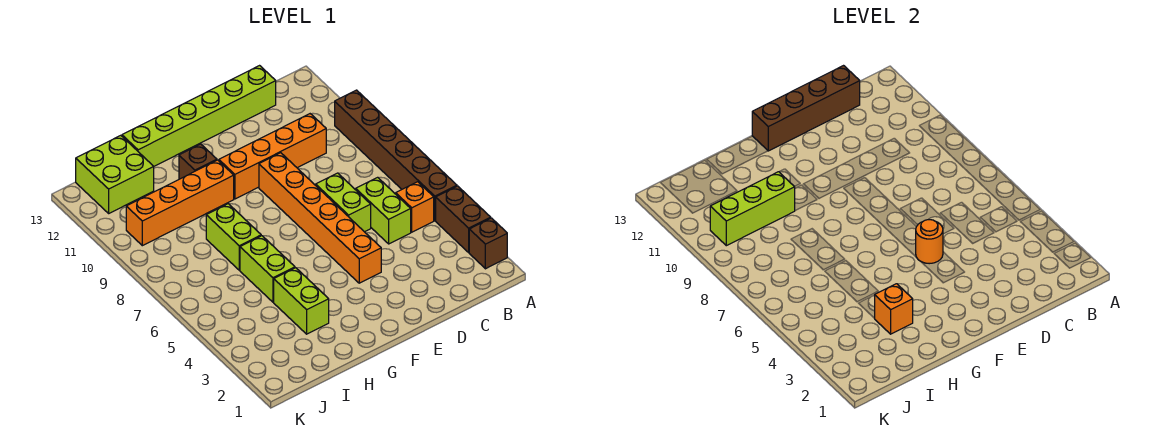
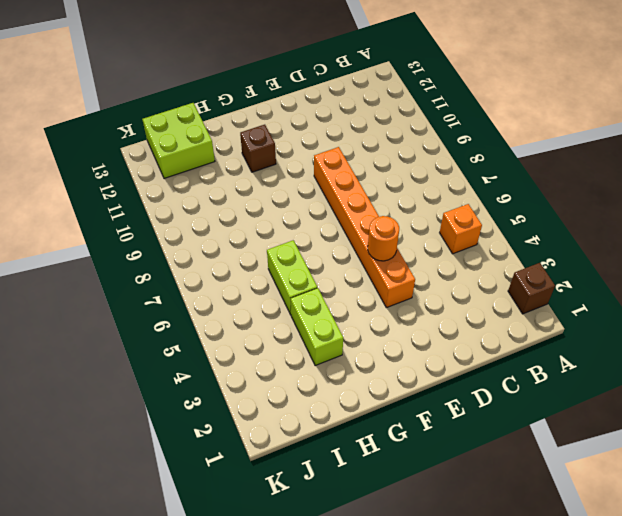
none -> brown brick A3:A4 level 1
none -> brown brick A5:A10 level 1
none -> lime brick C5:C6 level 1

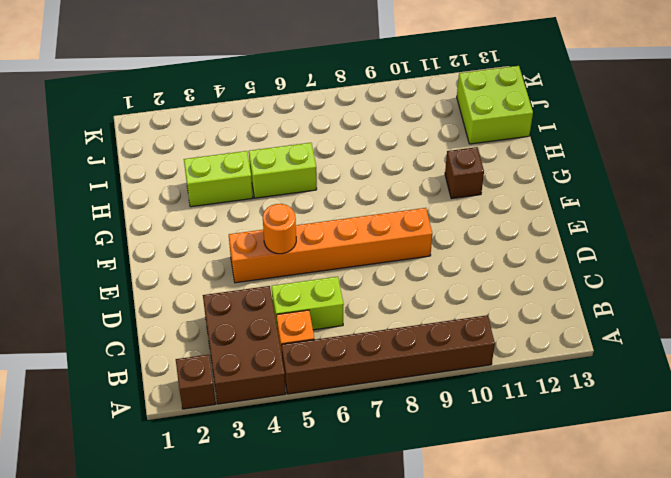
brown brick A3:C4 level 1 -> brown brick A3:A4 level 1
none -> orange brick C10:F10 level 1
none -> lime brick C13:H13 level 1
none -> lime brick D6:D7 level 1

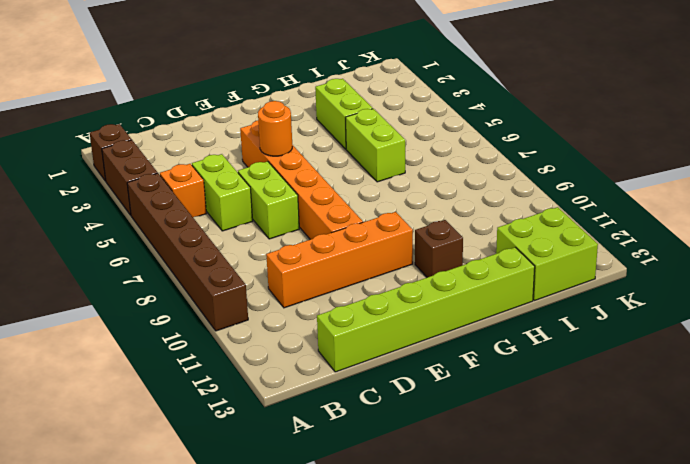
none -> orange brick G10:J10 level 1
none -> lime brick H7:H8 level 1
none -> brown brick C13:F13 level 2

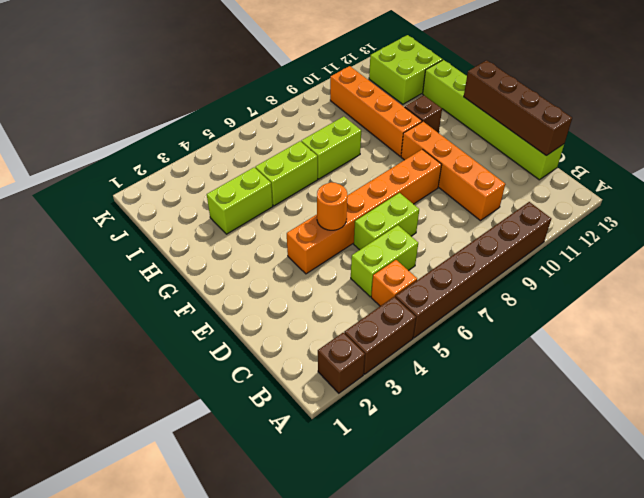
none -> orange brick H3 level 2
none -> lime brick H10:J10 level 2

